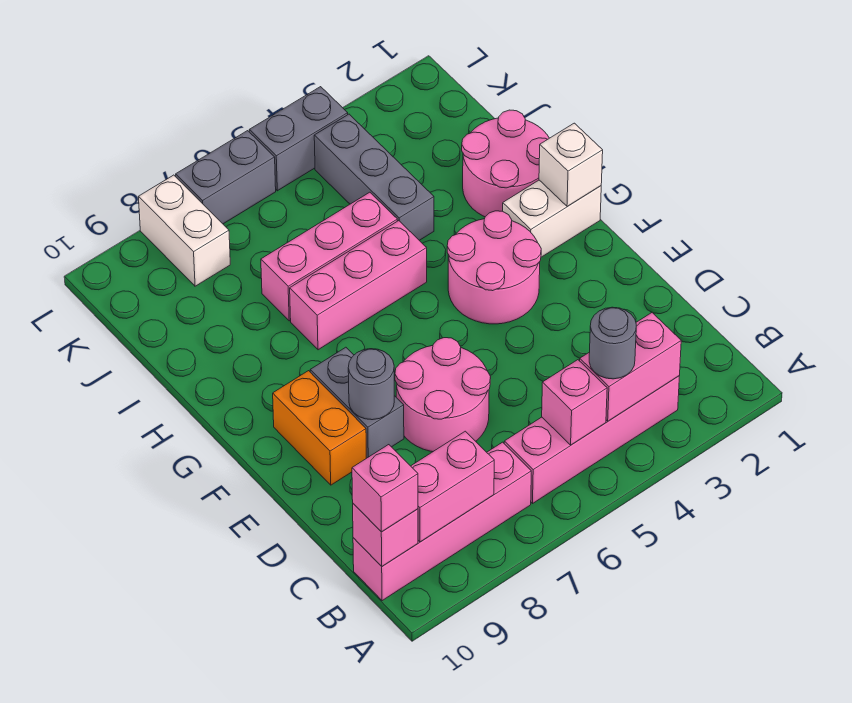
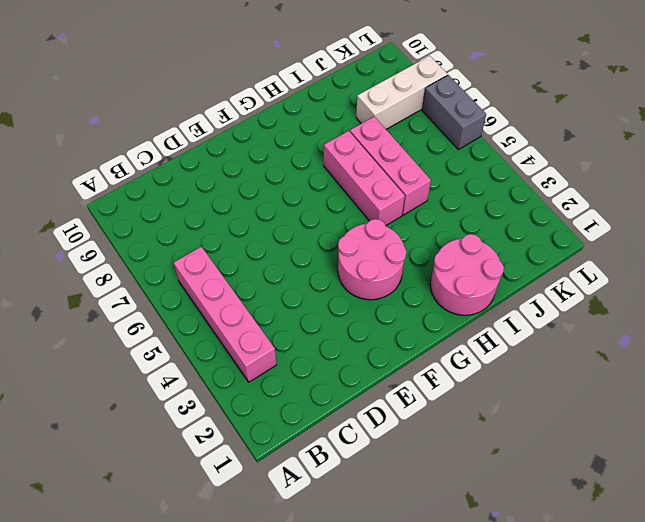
white brick J8:L8 level 1 -> white brick K8:L8 level 1
none -> pink brick B7:B10 level 1
none -> pink round brick D6:E7 level 1
none -> grey brick E8:F8 level 1

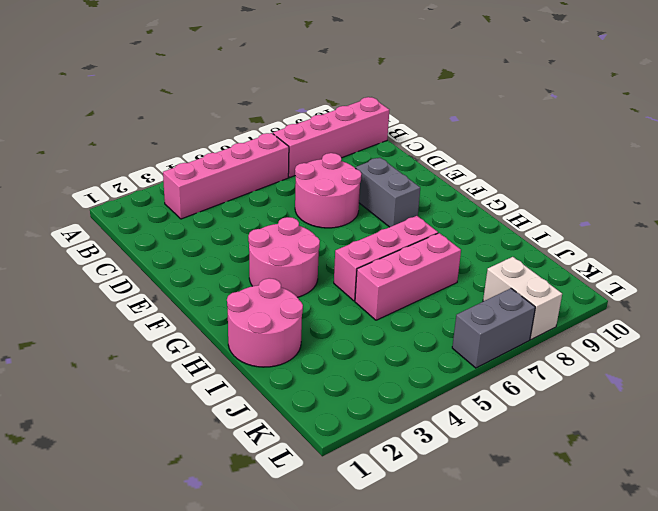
none -> orange brick E9:F9 level 1
none -> white brick G1:G2 level 1
none -> grey brick I4:K4 level 1

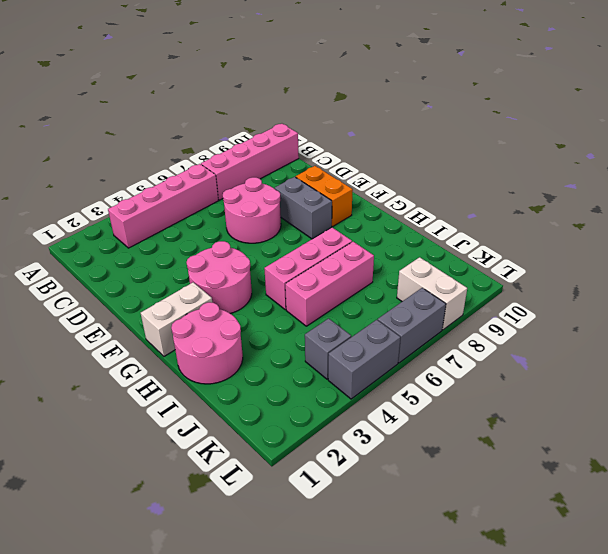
grey brick K4 level 1 -> grey brick I4:K4 level 1
none -> pink brick B3:B4 level 2
none -> pink brick B5 level 2
none -> pink brick B8:B9 level 2

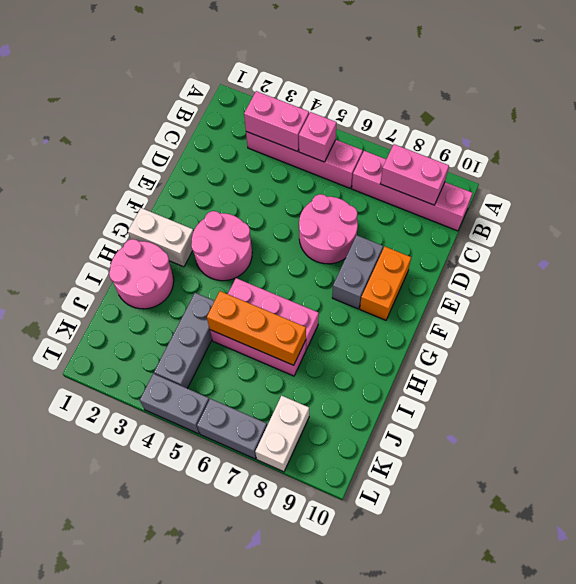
orange brick I5:I7 level 2 -> none
none -> pink brick B10 level 2
none -> grey round brick E8 level 2
none -> white brick G1 level 2

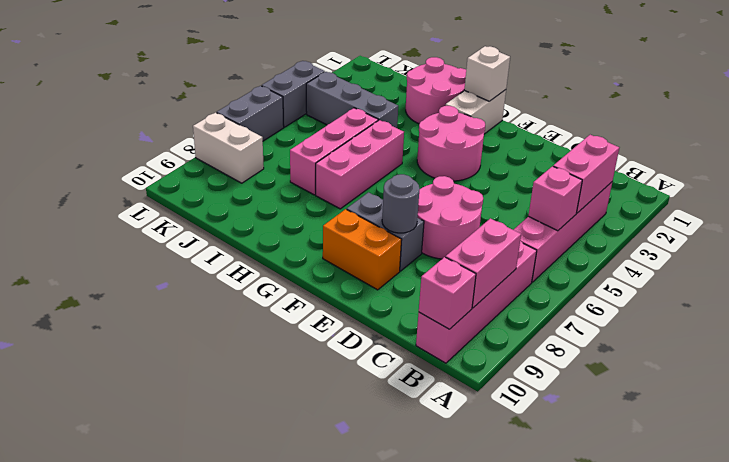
none -> grey round brick B4 level 3
none -> pink brick B10 level 3

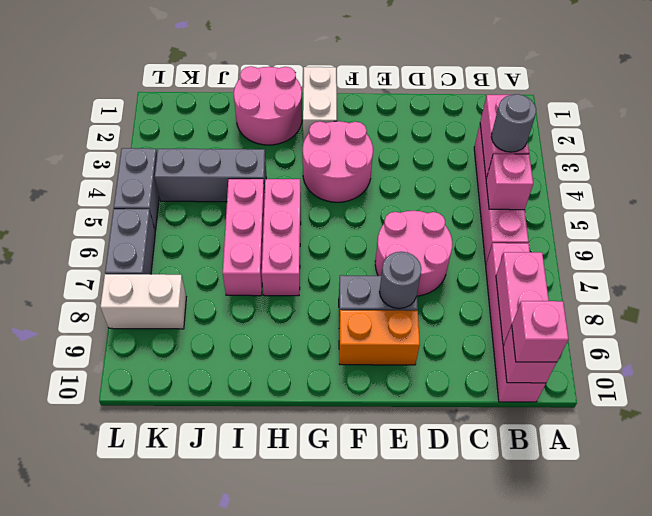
none -> white brick G1 level 2

